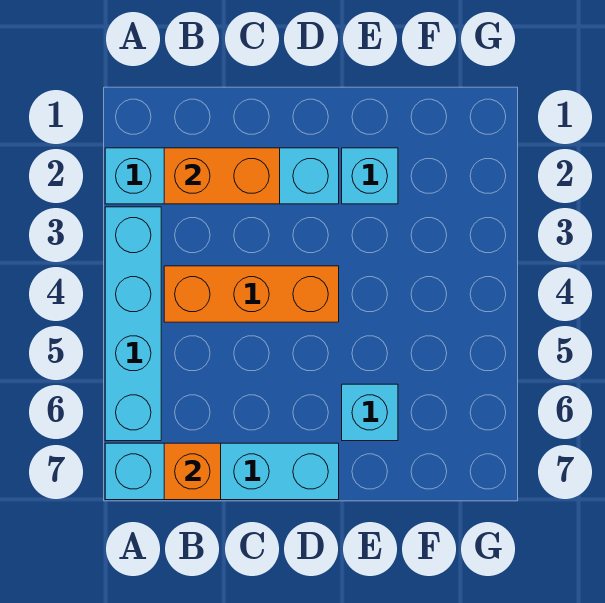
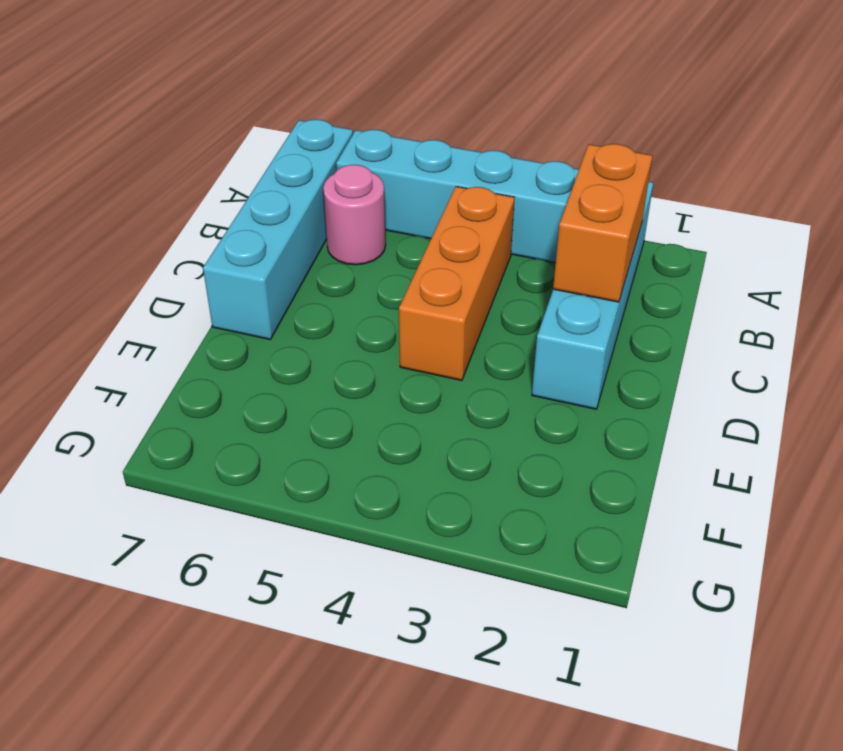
pink round brick B6 level 1 -> none
none -> cyan brick E2 level 1
none -> cyan brick E6 level 1

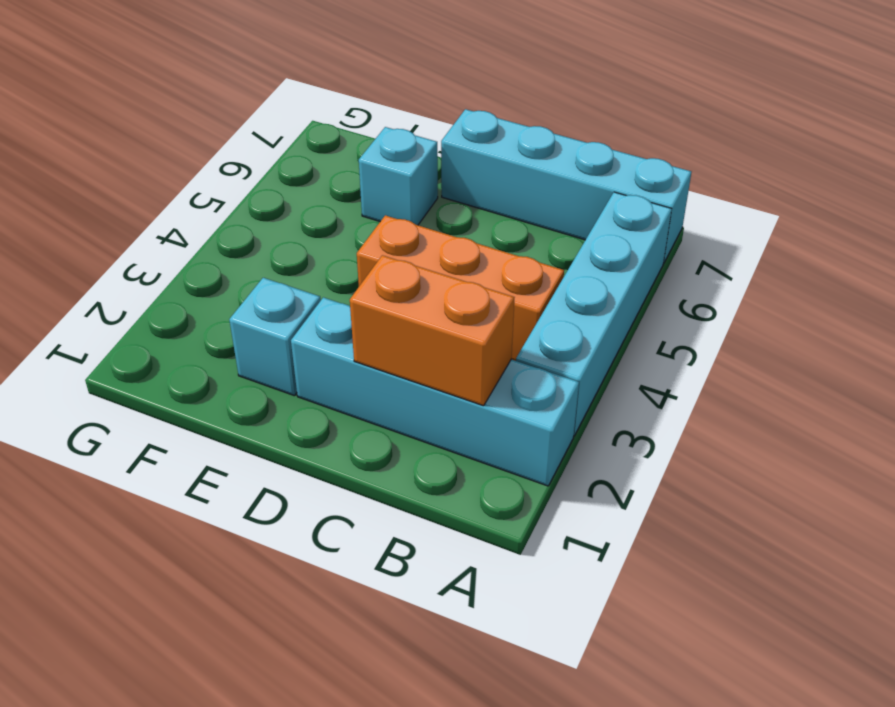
none -> orange brick B7 level 2

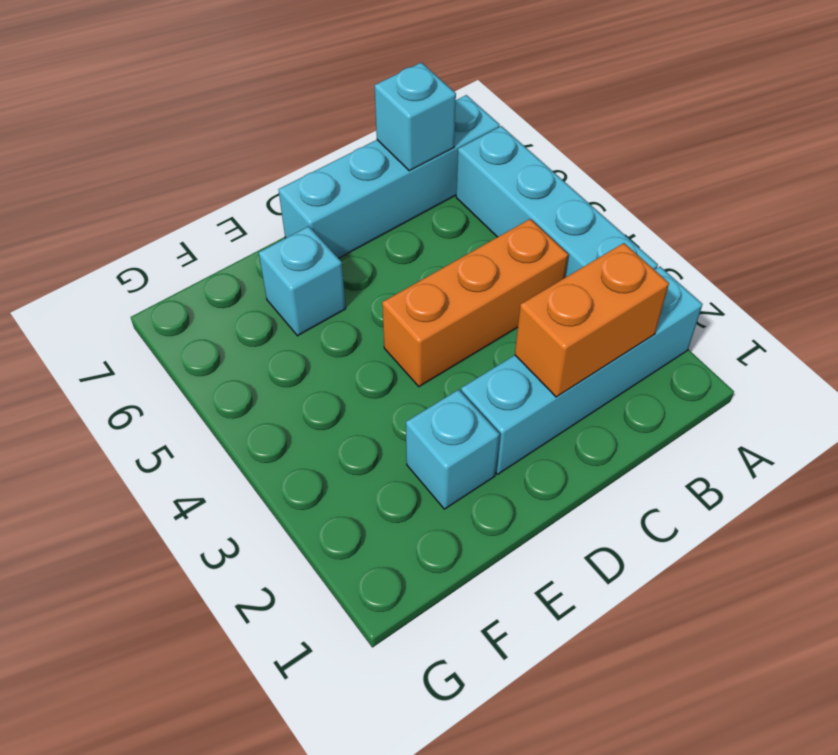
cyan brick B7 level 2 -> orange brick B7 level 2

